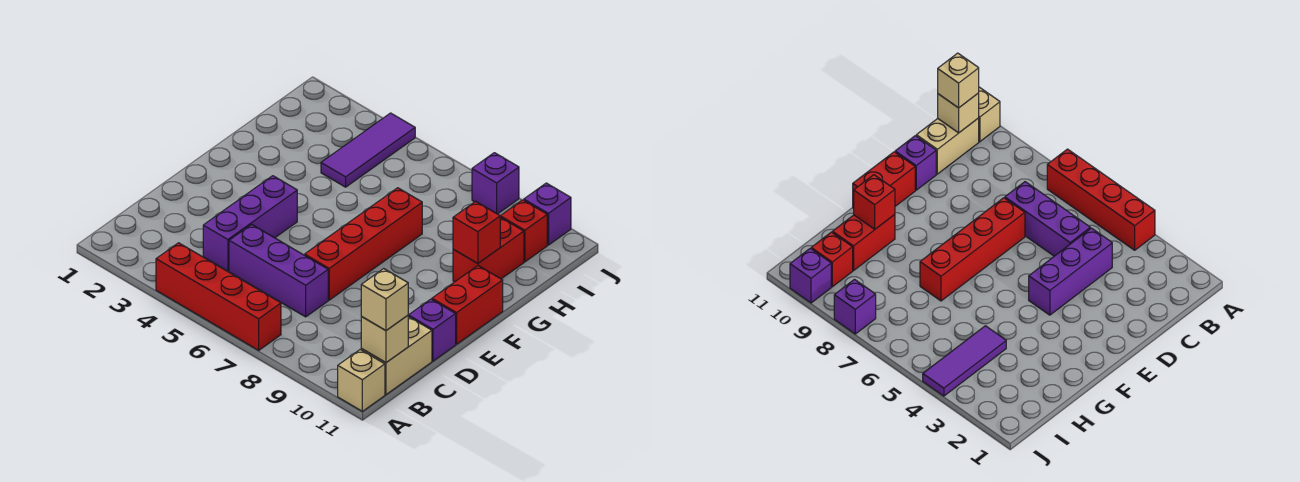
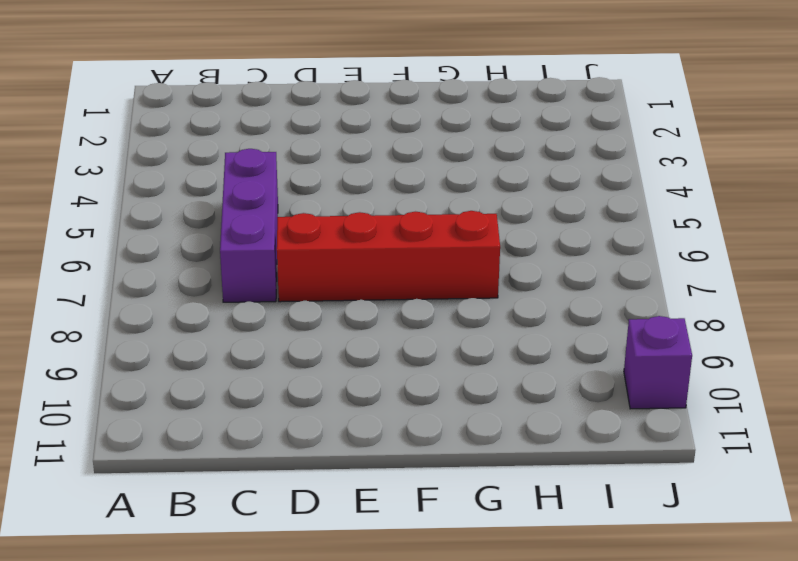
none -> red brick A4:A7 level 1
none -> tan brick A11 level 1
none -> tan brick B11:C11 level 1

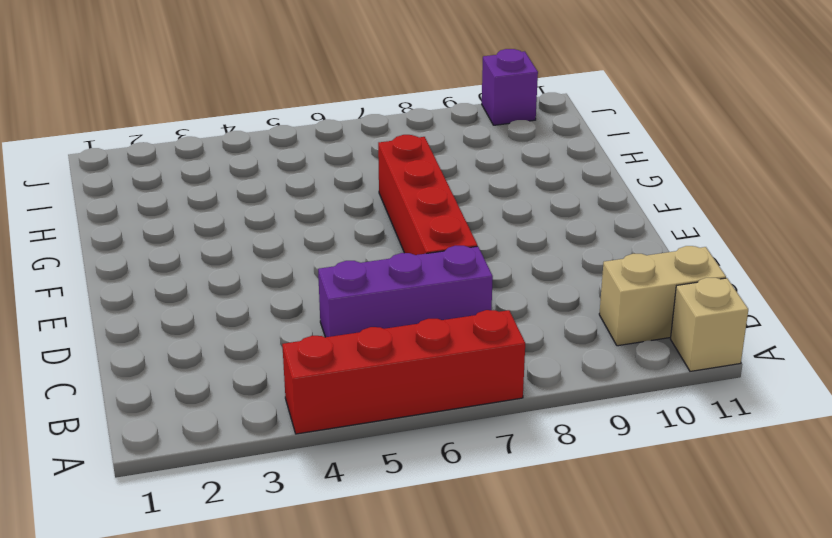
tan brick B10:B11 level 1 -> tan brick B11:C11 level 1
none -> purple brick C4:E4 level 1
none -> purple brick D11 level 1
none -> red brick E11:F11 level 1

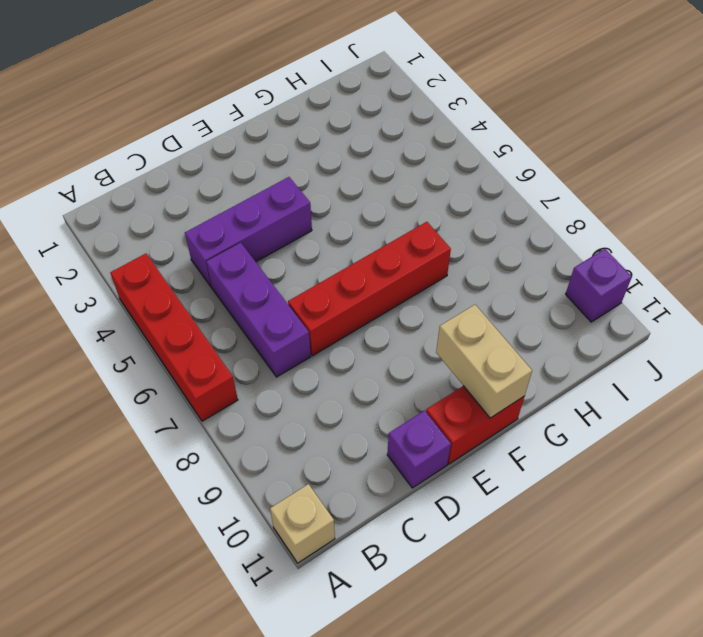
tan brick F10:F11 level 2 -> tan brick B11:C11 level 1
none -> red brick G10:H10 level 1
none -> purple tile H4:J4 level 1
none -> red brick I10 level 1

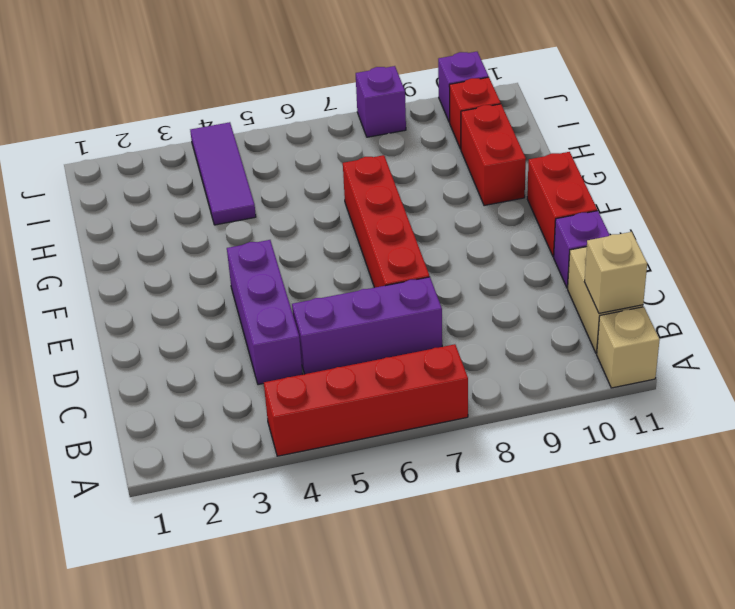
none -> red brick G10 level 2
none -> tan brick B11 level 3

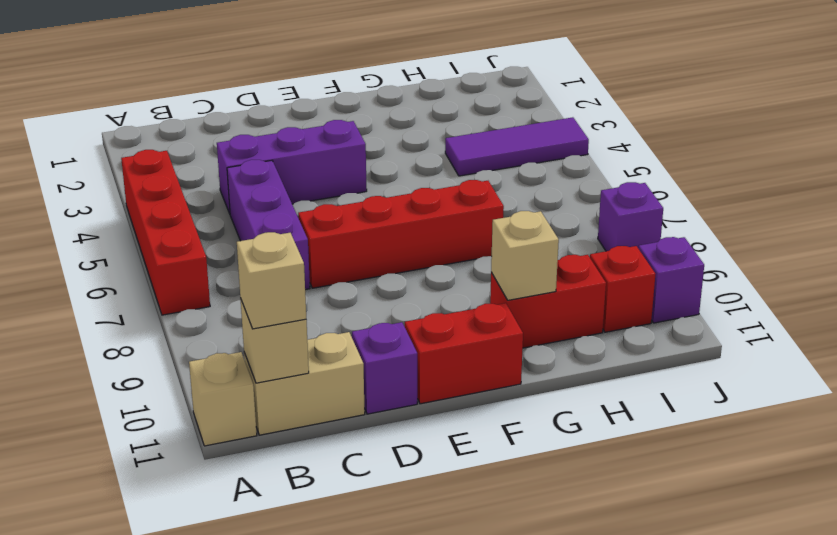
tan brick G10 level 2 -> red brick G10 level 2

